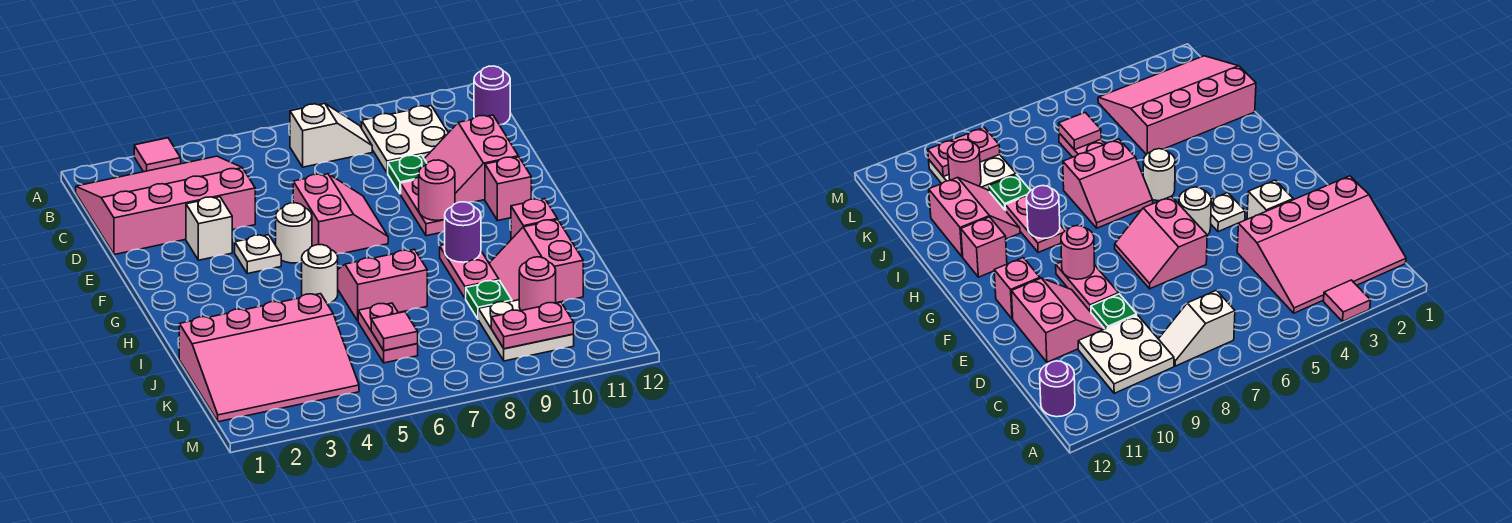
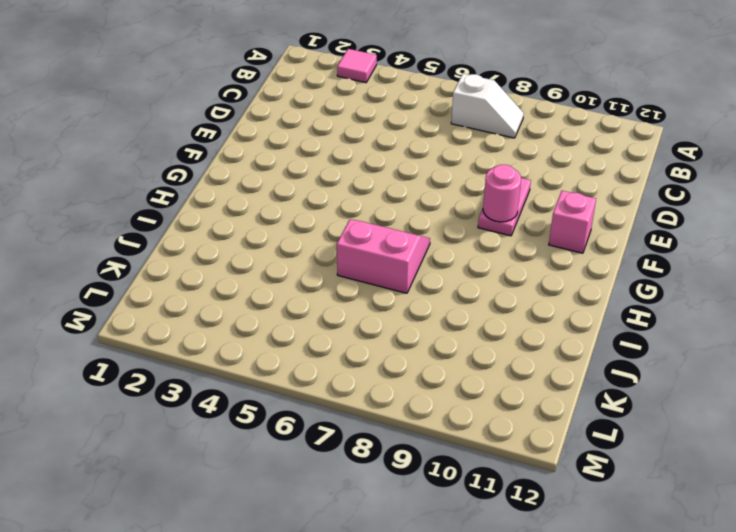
none -> pink slope B1:D4 level 1 top D
none -> white plate B9:C10 level 1
none -> purple round brick B12 level 1

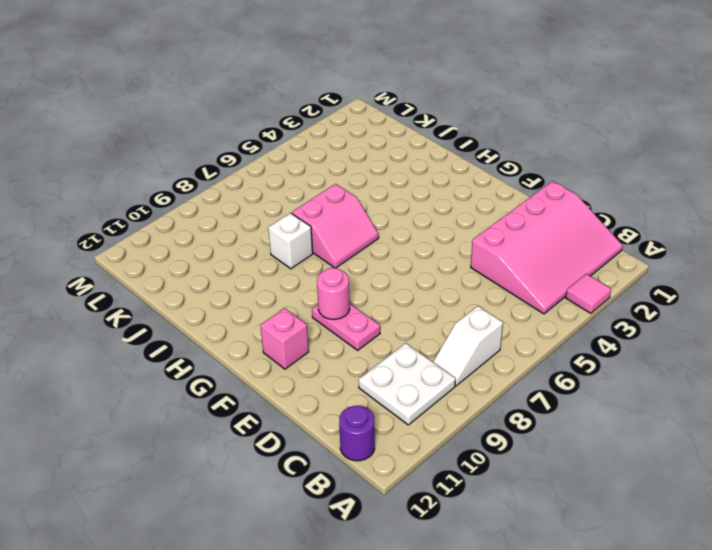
white brick I8 level 1 -> white brick E3 level 1
none -> green plate D9 level 1
none -> pink slope D10:E11 level 1 top 11
none -> pink slope E6:F7 level 1 top 6

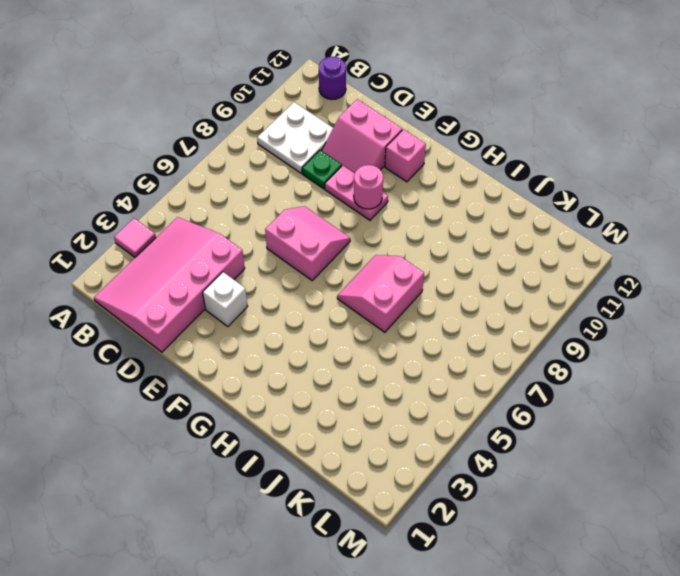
none -> white slope B7:B8 level 1 top 7
none -> white plate F4 level 1
none -> white round brick F5 level 1

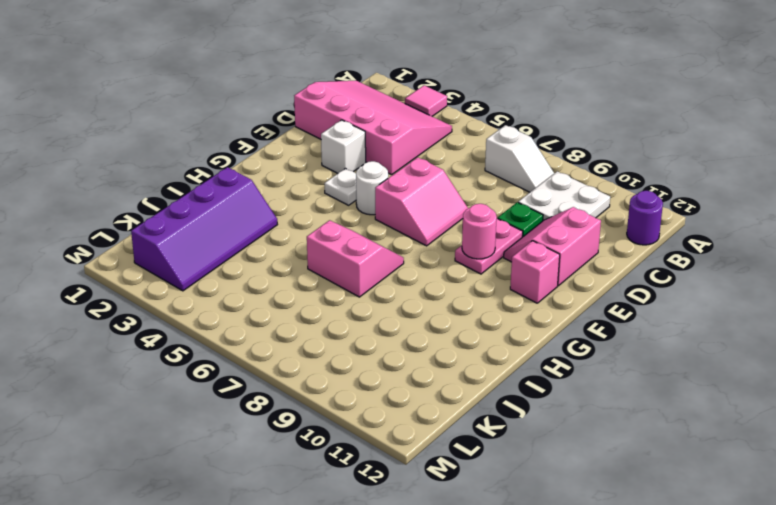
purple slope I2:L3 level 1 top 2 -> pink slope J1:L4 level 1 top J
none -> white round brick H5 level 1
none -> pink plate H9:I9 level 1
none -> pink brick H11 level 1

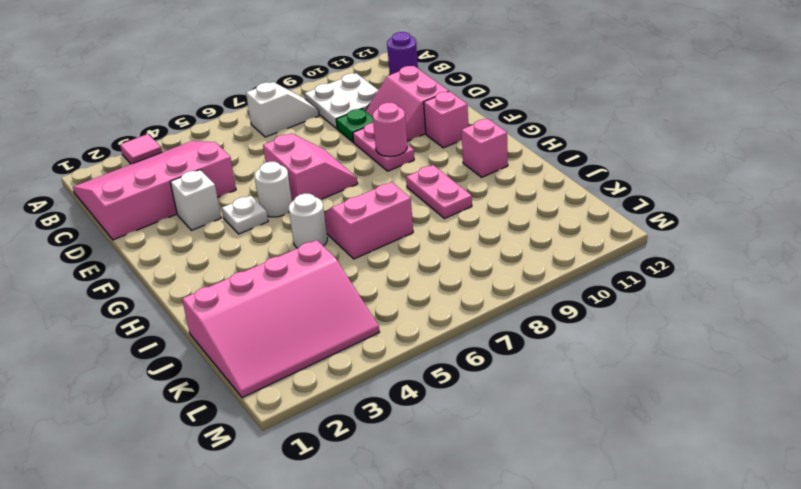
none -> pink slope I10:J11 level 1 top 11
none -> pink plate J6:K6 level 1
none -> green plate J9 level 1

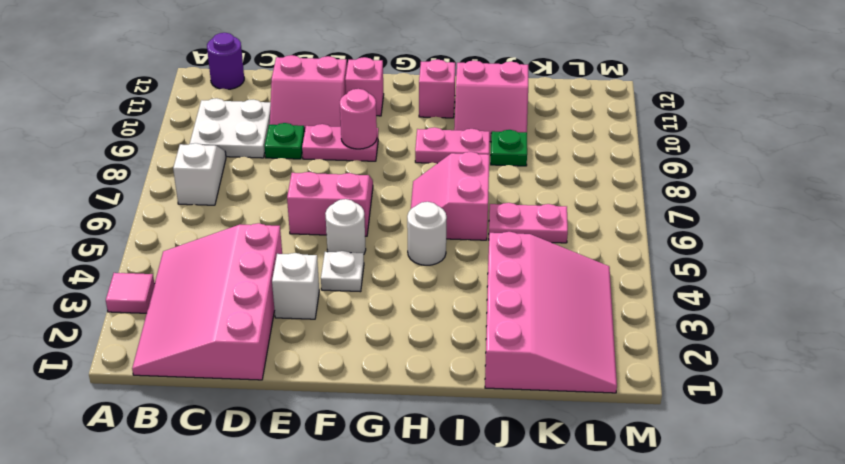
none -> white plate K9:L10 level 1
none -> purple round brick H9 level 2
none -> pink tile K6 level 2

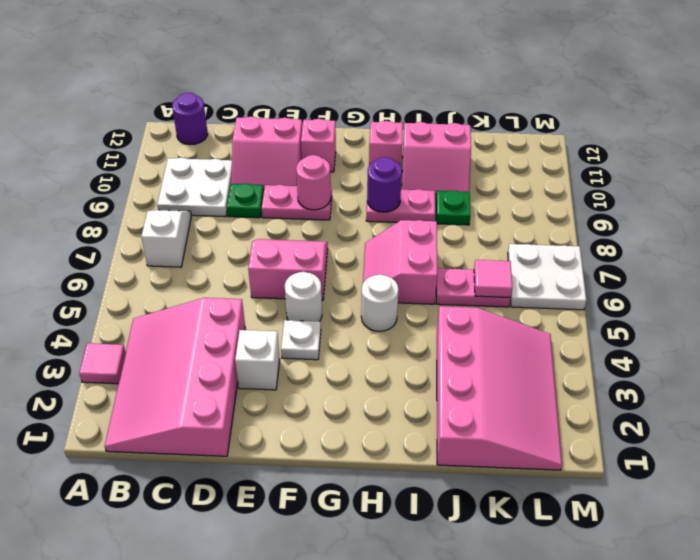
white plate L6:M7 level 1 -> white plate K9:L10 level 1
none -> pink round brick K10 level 2
none -> pink plate L9:L10 level 2

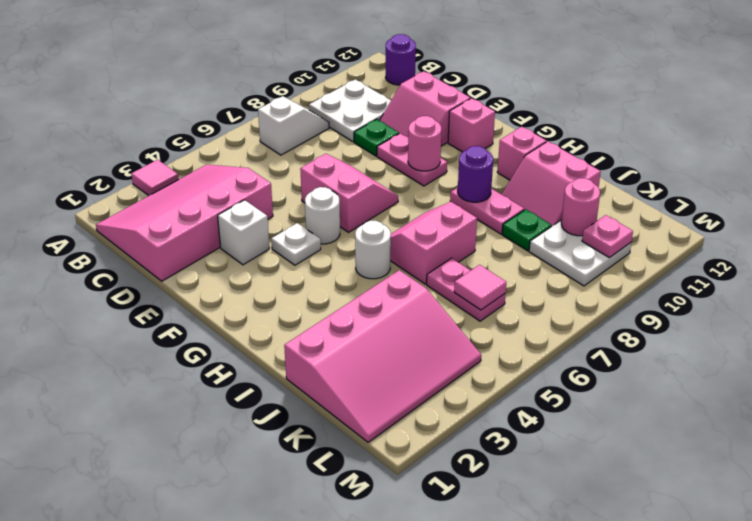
pink plate L10 level 2 -> pink plate L9:L10 level 2

